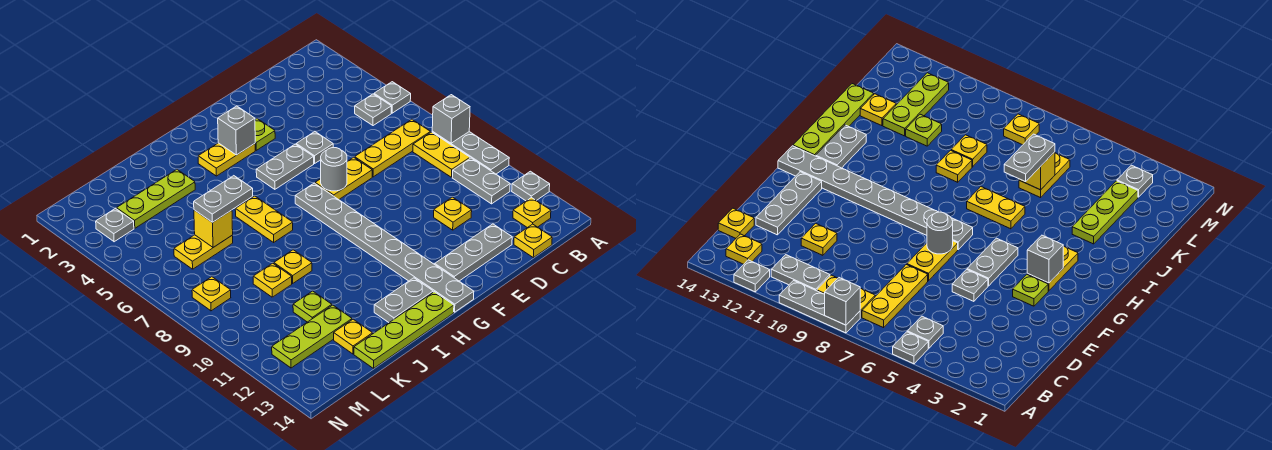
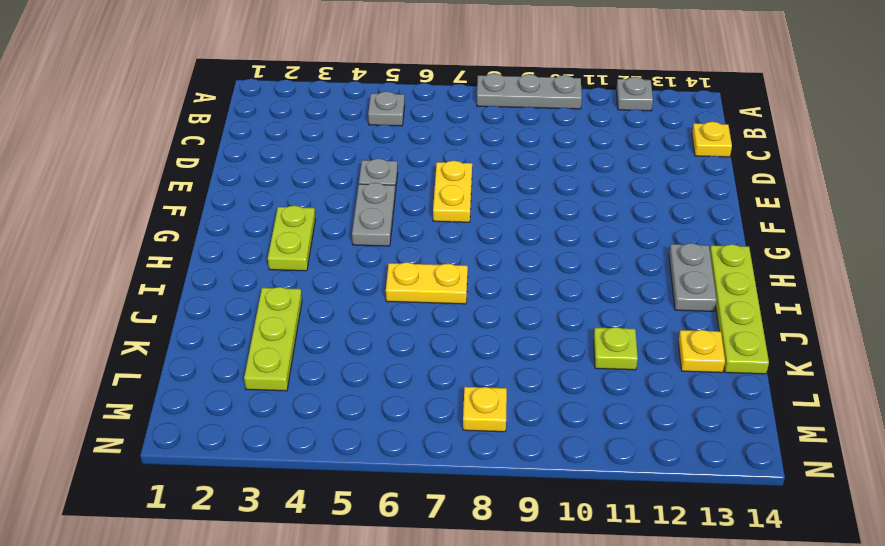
lime plate G3:H3 level 1 -> yellow plate G3:H3 level 1
none -> grey plate A5 level 1
none -> yellow plate B7:D7 level 1
none -> yellow plate B8:B9 level 1
none -> grey plate B10:B11 level 1

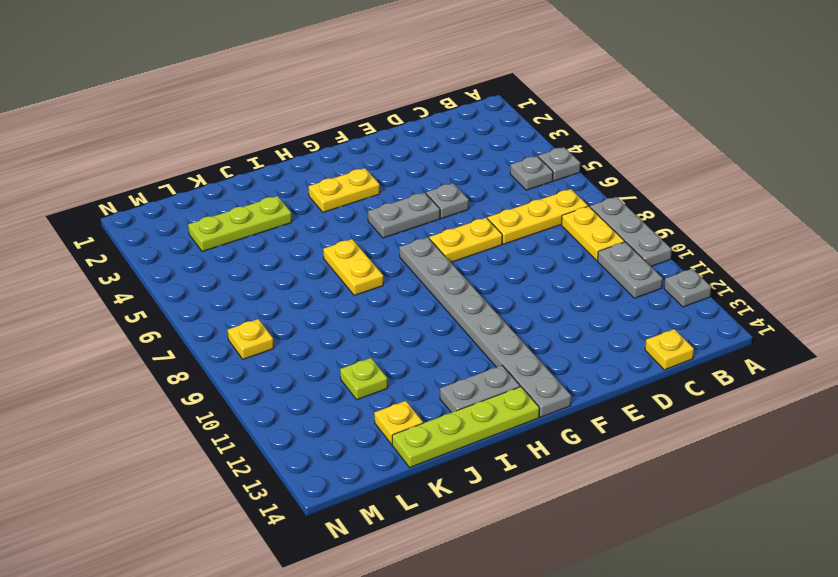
none -> yellow plate B13 level 1
none -> yellow plate D11 level 1
none -> grey plate D13:F13 level 1
none -> lime plate F3 level 1

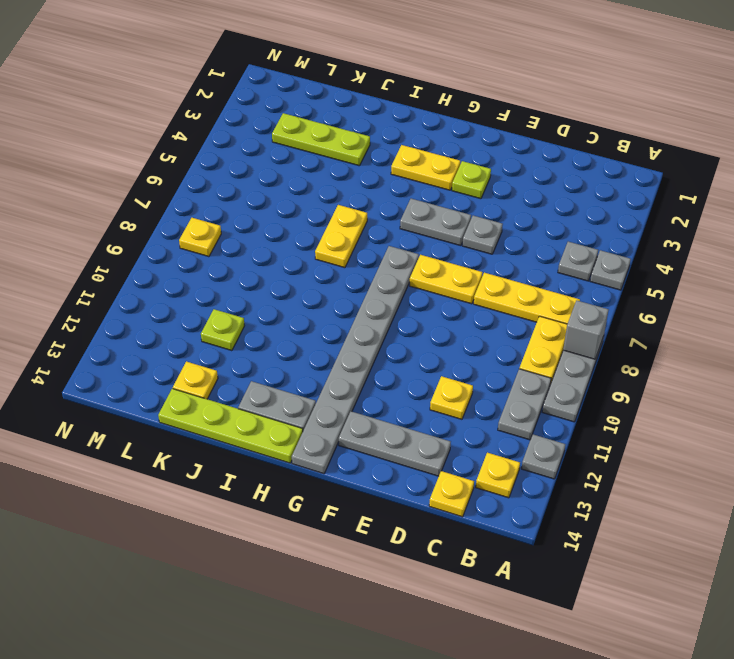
none -> yellow plate J9 level 1
none -> yellow plate K6:L6 level 1
none -> yellow plate K9 level 1
none -> lime plate K12:M12 level 1

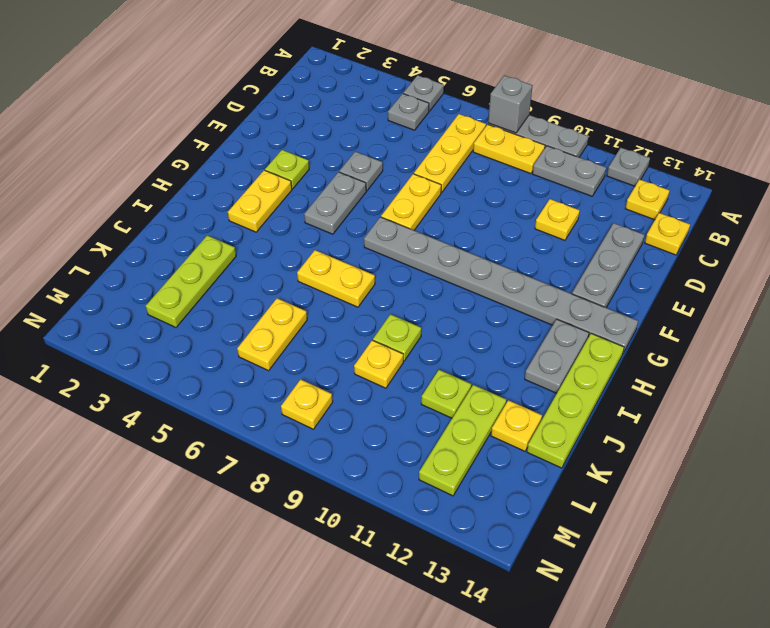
lime plate J9 level 1 -> yellow plate J9 level 1
none -> grey plate M3 level 1
none -> grey round brick F7 level 2
none -> grey brick G3 level 2
none -> yellow brick K6 level 2

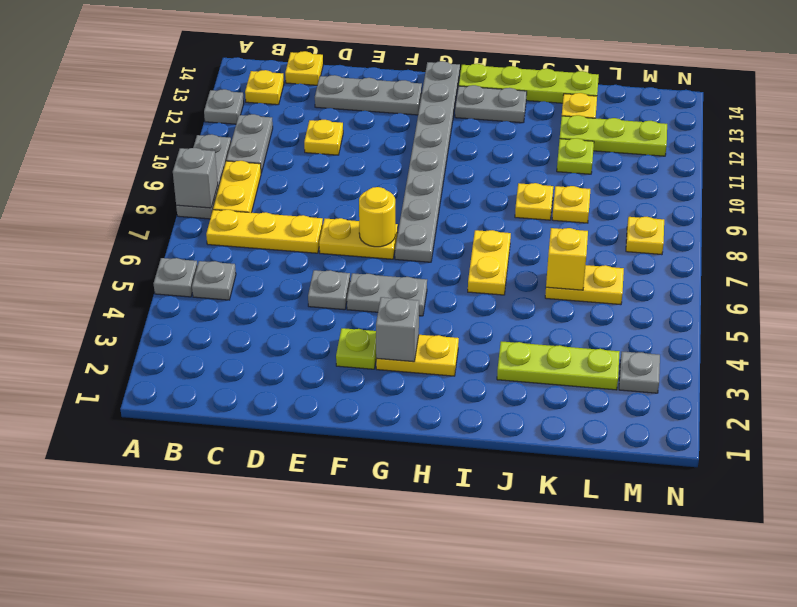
yellow round brick F7 level 2 -> grey round brick F7 level 2
none -> grey plate J6:K6 level 3

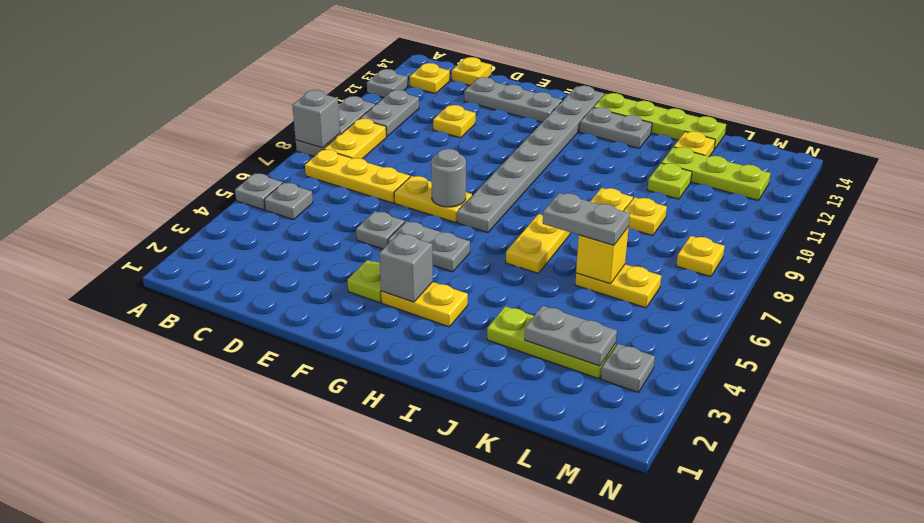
grey plate K3:L3 level 2 -> none

